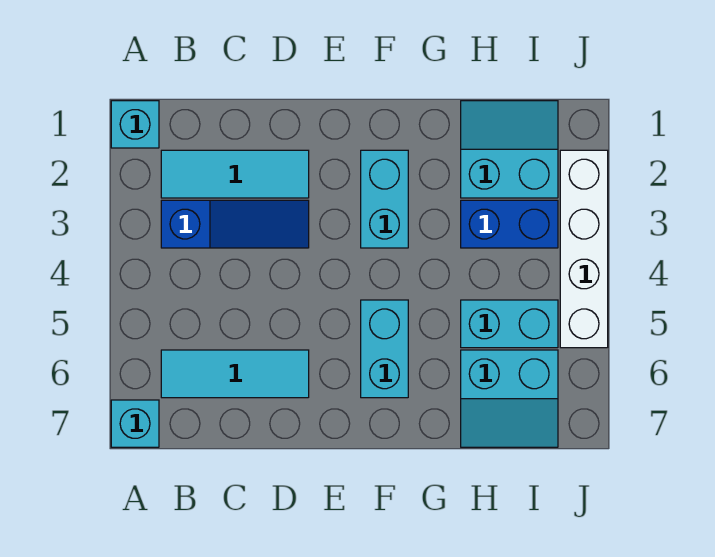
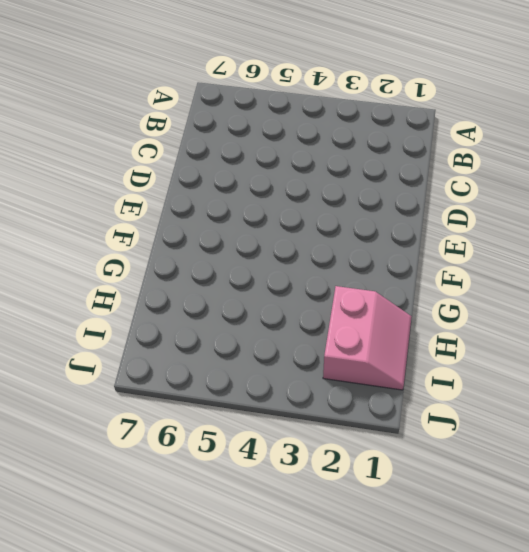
pink slope H1:I2 level 1 top 2 -> cyan slope H1:I2 level 1 top 2
none -> cyan brick A1 level 1
none -> cyan brick A7 level 1
none -> cyan tile B2:D2 level 1

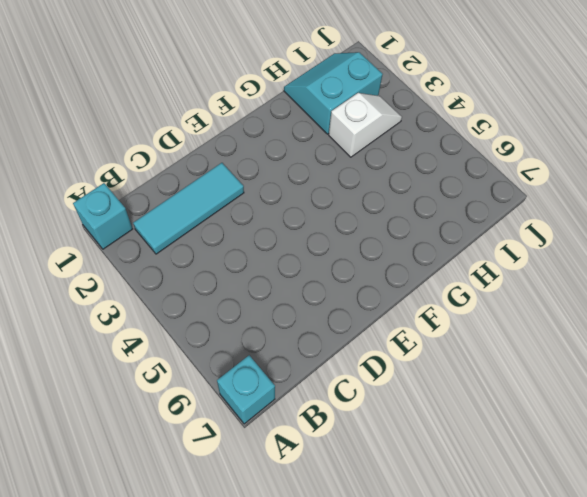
white slope H3:I3 level 1 top H -> blue brick H3:I3 level 1
none -> blue slope B3:D3 level 1 top B
none -> cyan tile B6:D6 level 1
none -> cyan brick F2:F3 level 1

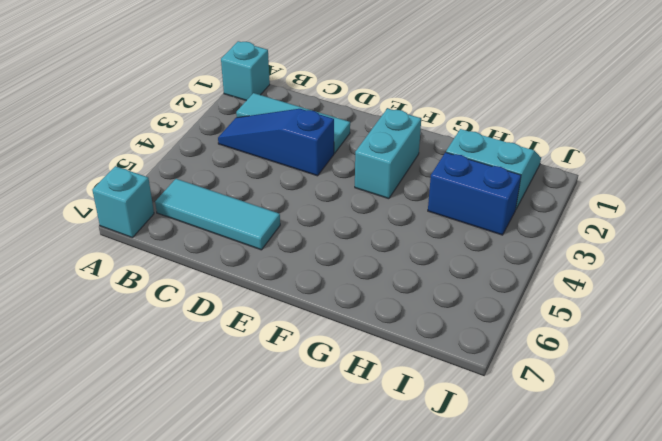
blue slope B3:D3 level 1 top D -> blue slope B3:D3 level 1 top B
none -> cyan brick F5:F6 level 1
none -> cyan brick H5:I5 level 1
none -> cyan slope H6:I7 level 1 top 6

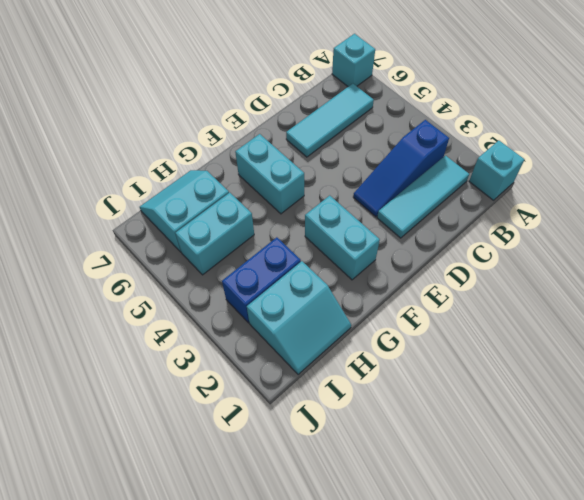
none -> white brick J2:J5 level 1

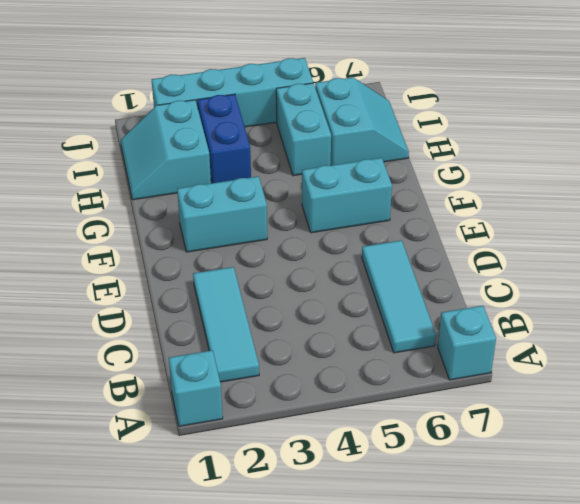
cyan brick J2:J5 level 1 -> white brick J2:J5 level 1
none -> blue slope B3:D3 level 1 top B

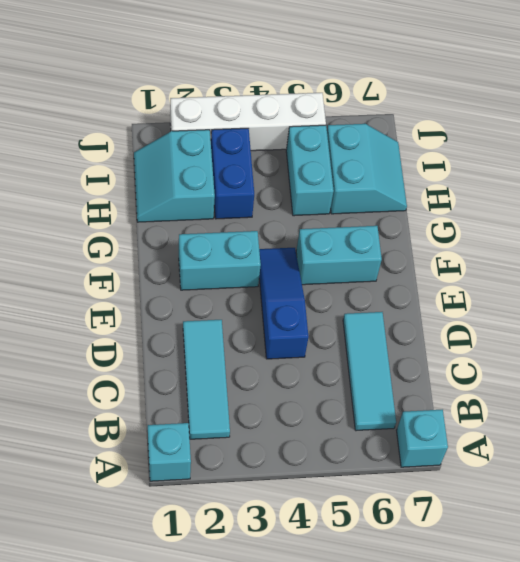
blue slope D4:F4 level 1 top D -> blue slope B3:D3 level 1 top B

